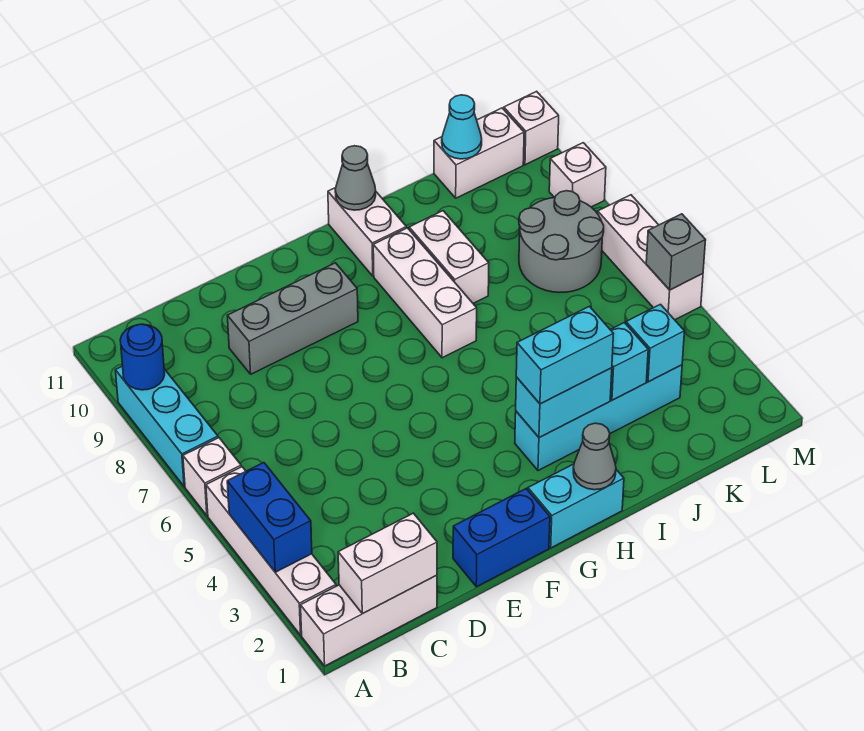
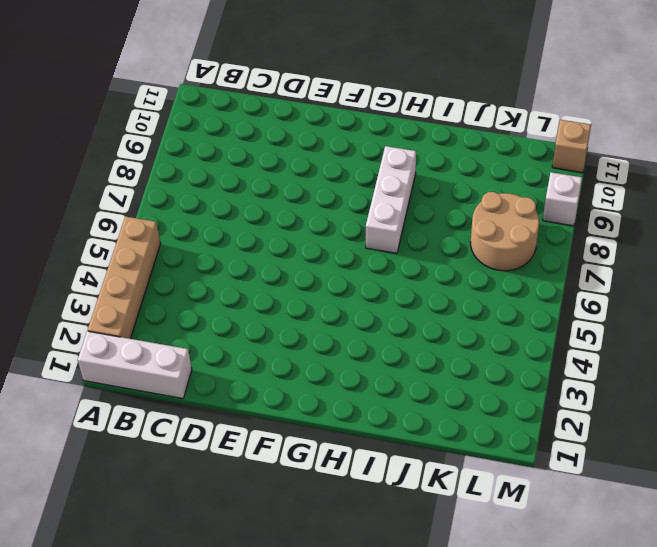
tan brick A2:A5 level 1 -> white brick A2:A5 level 1
tan round brick K7:L8 level 1 -> grey round brick K7:L8 level 1
tan brick M11 level 1 -> white brick M11 level 1
none -> white brick A6 level 1
none -> cyan brick A7:A9 level 1
none -> grey brick D9:F9 level 1

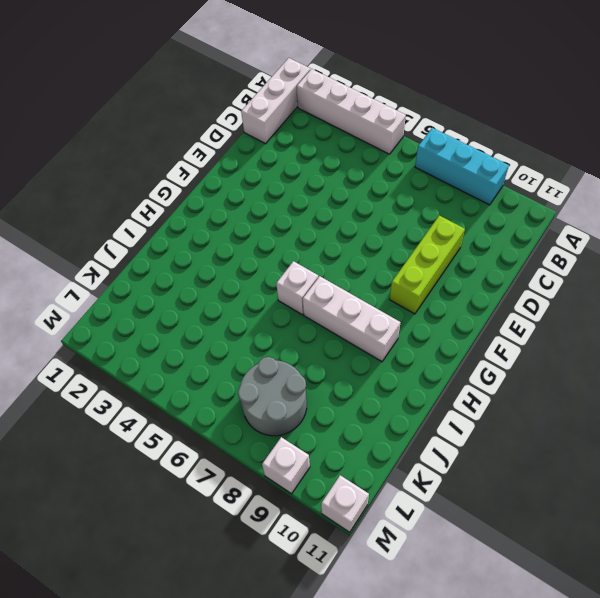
lime brick D9:F9 level 1 -> grey brick D9:F9 level 1
white brick H6 level 1 -> white brick A6 level 1
none -> blue brick E1:F1 level 1
none -> cyan brick G1:H1 level 1
none -> cyan brick H3:K3 level 1

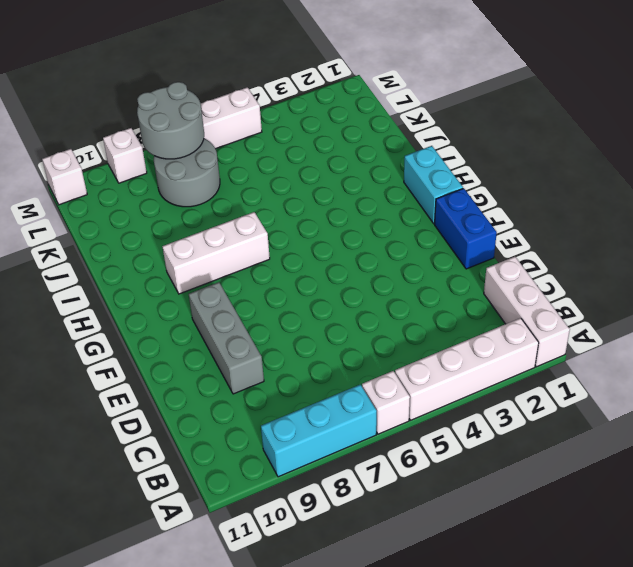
grey round brick L7:M8 level 2 -> none
none -> cyan brick H3:K3 level 1
none -> white brick H10:H11 level 1
none -> white brick I8:I9 level 1

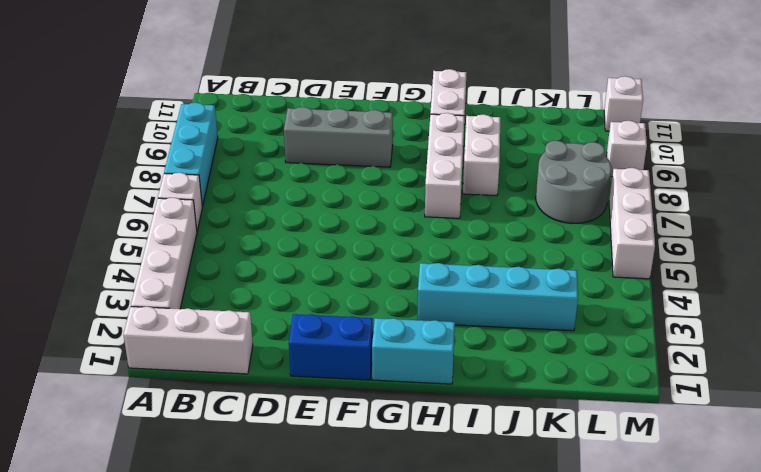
none -> white brick K11:L11 level 1
none -> blue brick A3:A4 level 2
none -> blue round brick A9 level 2

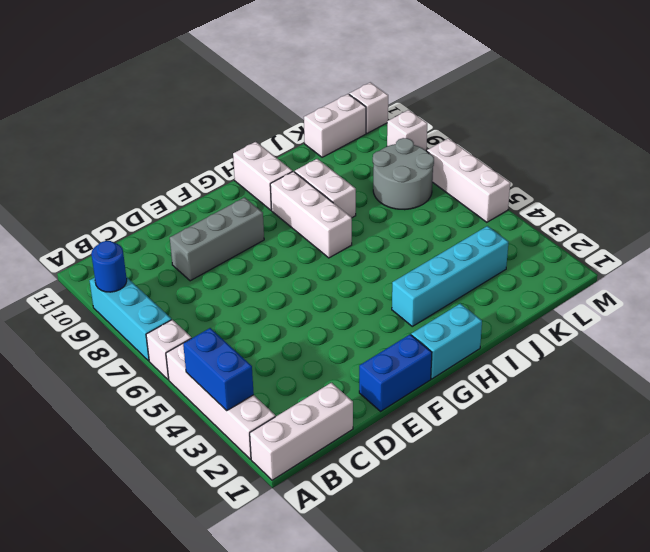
none -> white brick B1:C1 level 2
none -> grey cone H1 level 2
none -> cyan brick H3:I3 level 2

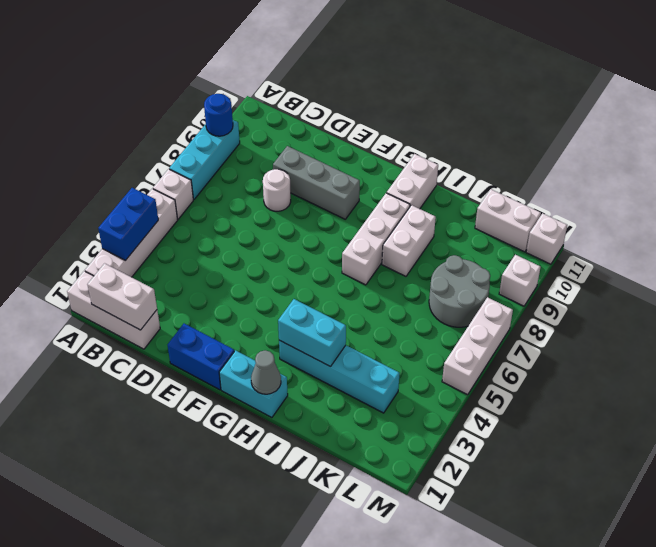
white round brick D8 level 1 -> none
none -> grey cone H11 level 2
none -> cyan brick J3 level 2
none -> cyan brick K3 level 2

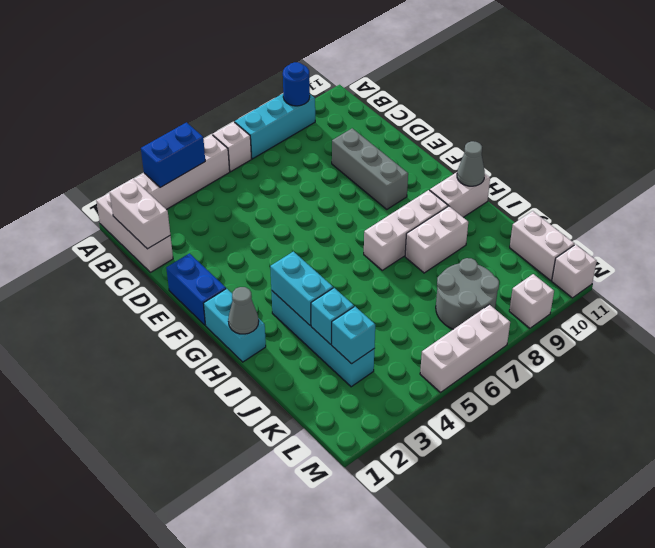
none -> cyan cone K11 level 2
none -> grey brick M5 level 2
none -> cyan brick H3:I3 level 3

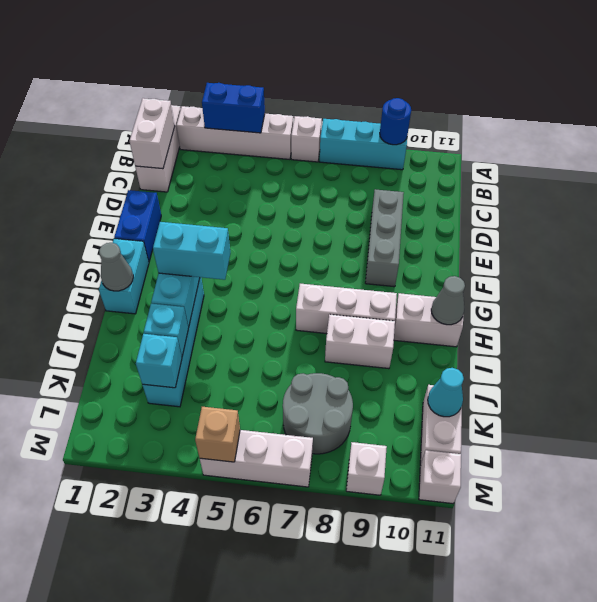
cyan brick H3:H4 level 3 -> cyan brick H3:I3 level 3
tan brick M5 level 2 -> grey brick M5 level 2

